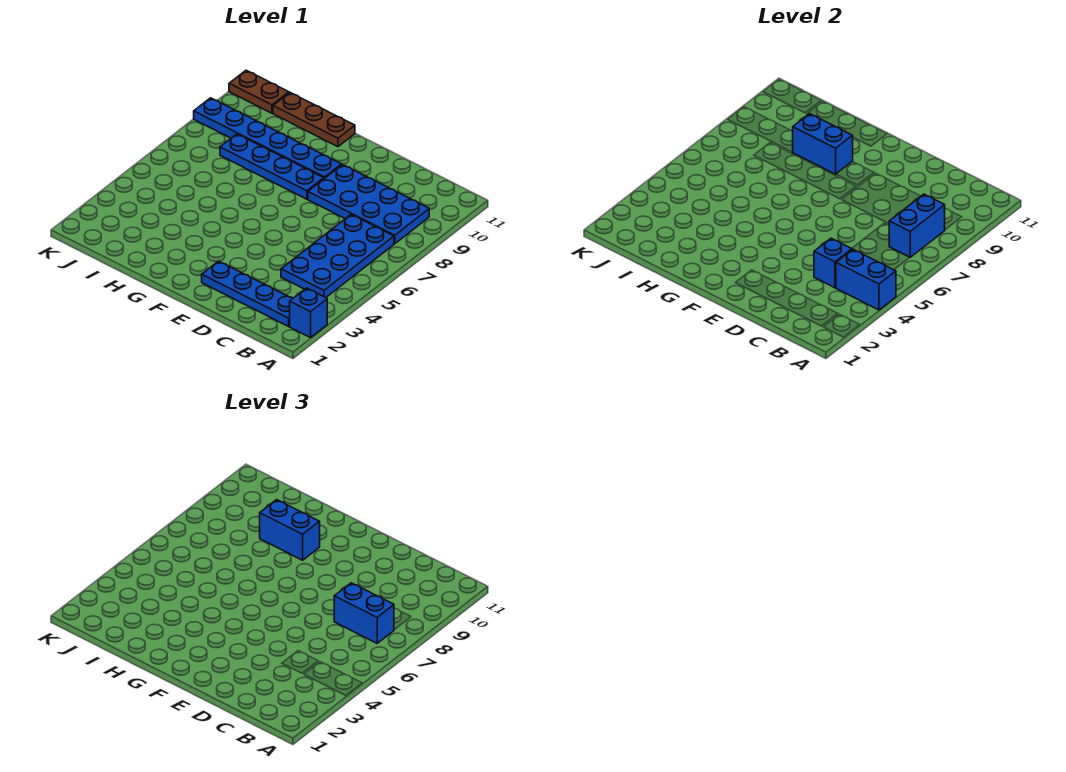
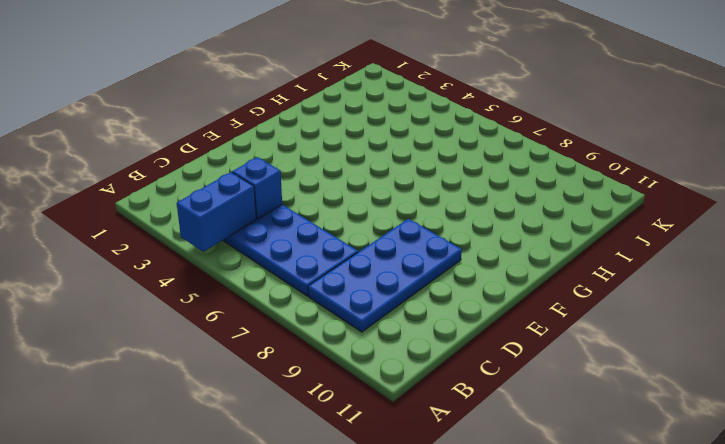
none -> blue brick A2 level 1
none -> blue plate B2:E2 level 1
none -> blue plate F8:I8 level 1

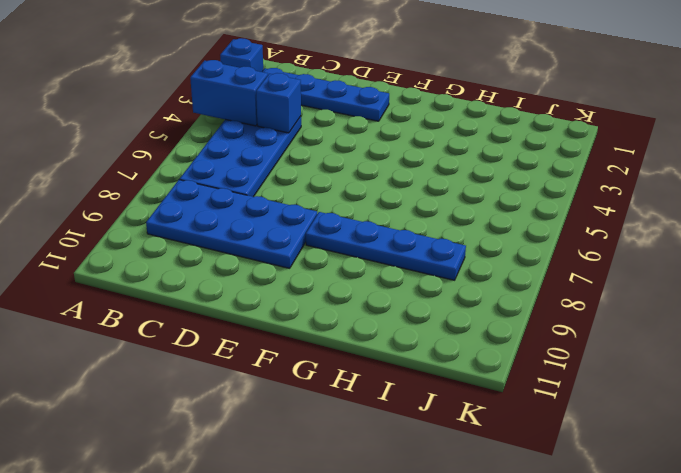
none -> blue plate F9:K9 level 1
none -> brown plate G11:I11 level 1
none -> brown plate J11:K11 level 1

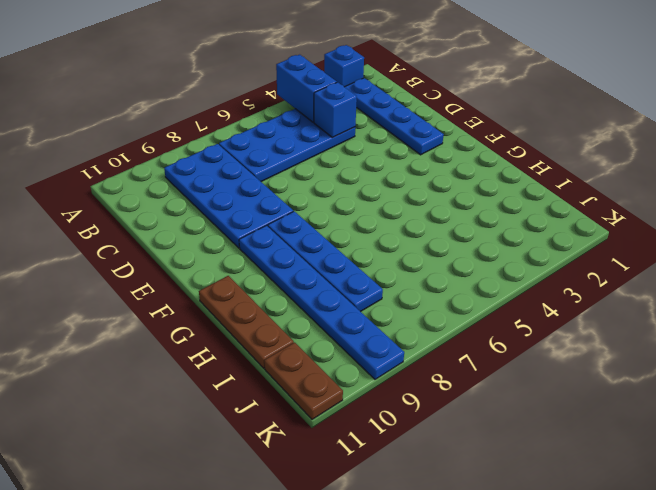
none -> blue brick B7:B8 level 2
none -> blue brick G9:H9 level 2
none -> blue brick B7:C7 level 3

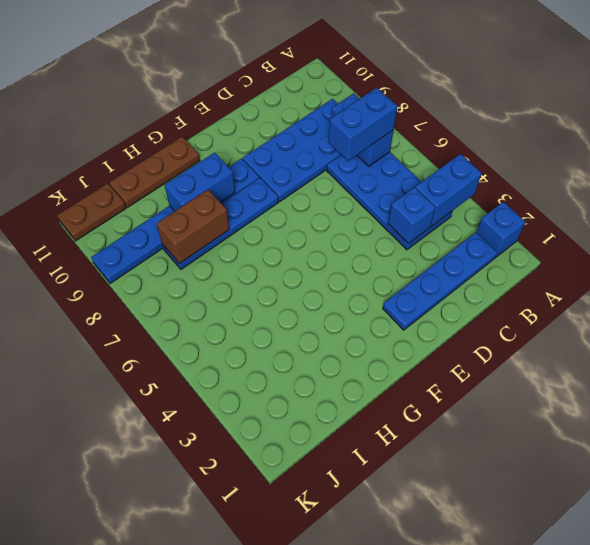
brown brick H8:I8 level 2 -> none
none -> blue brick G9:H9 level 3

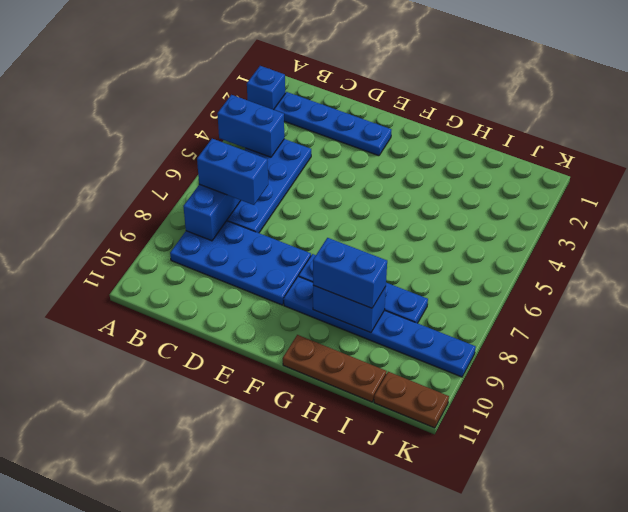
none -> blue brick C4 level 2

